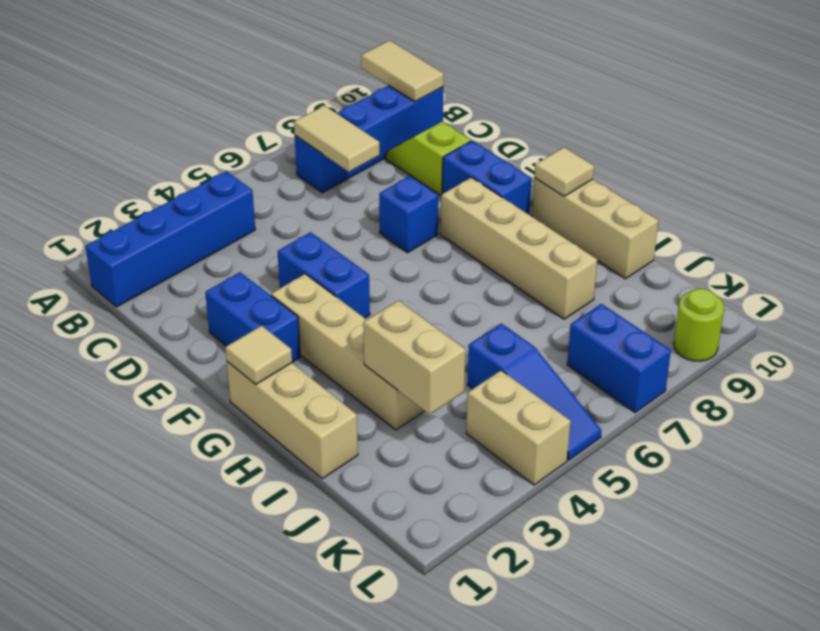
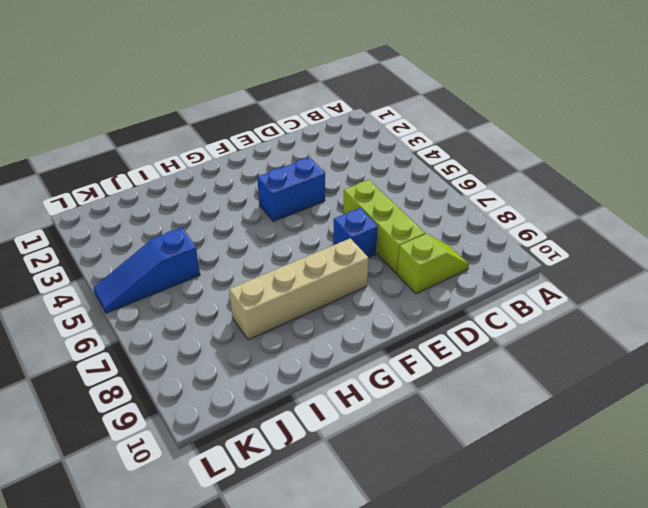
lime brick D6:D8 level 1 -> none
none -> blue brick B1:B4 level 1
none -> blue brick B7:B10 level 1
none -> blue brick E2:F2 level 1

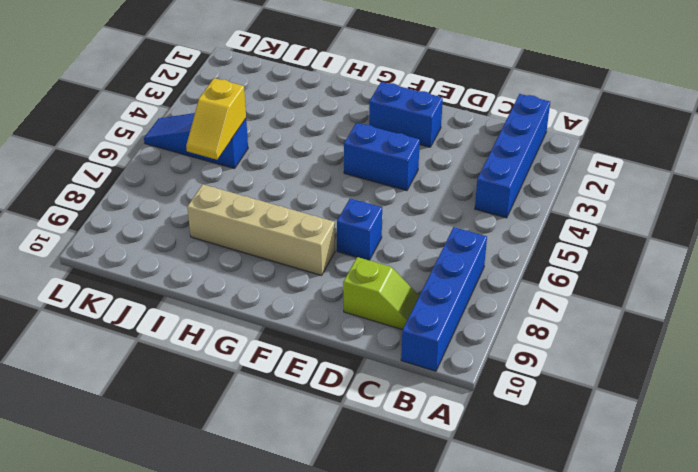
yellow slope J5:J6 level 2 top 5 -> none
none -> blue brick E9:F9 level 1
none -> tan brick F3:I3 level 1
none -> tan brick G1:I1 level 1

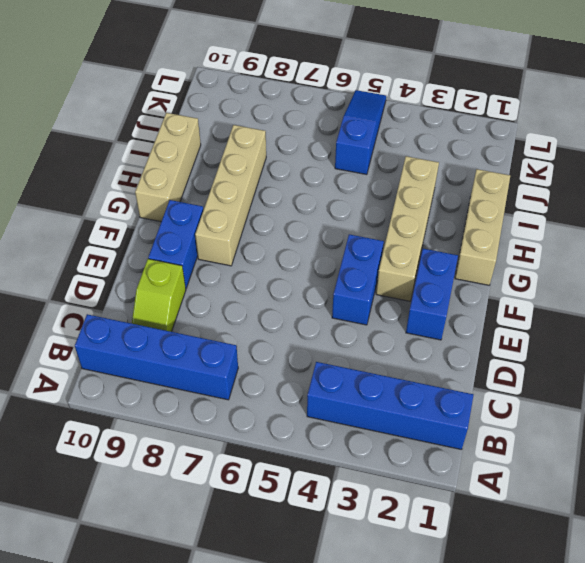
none -> blue brick E7 level 1
none -> tan brick K4:L4 level 1
none -> blue brick K7:L7 level 1

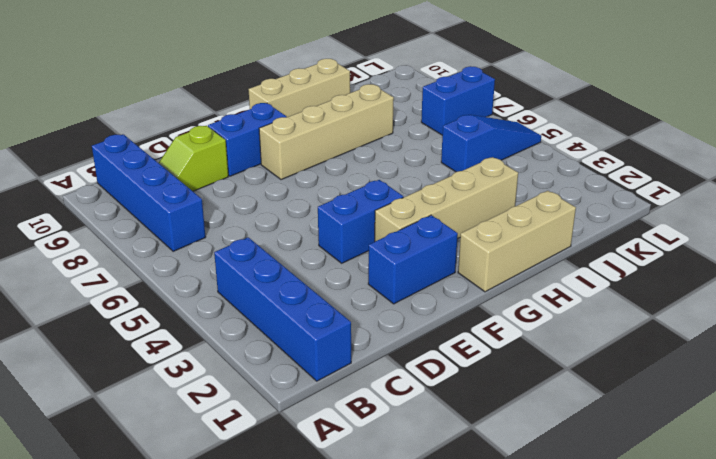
none -> blue brick E7 level 1
none -> tan brick K4:L4 level 1
none -> lime round brick L9 level 1

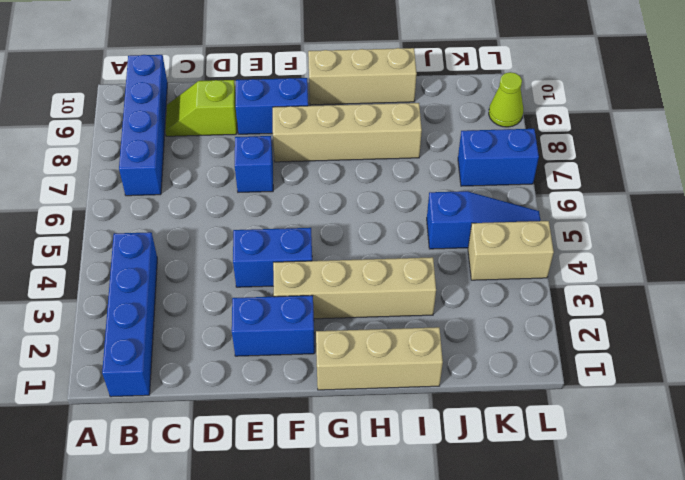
lime cone L9 level 1 -> lime round brick L9 level 1
none -> tan tile A10:B10 level 2
none -> tan tile B7:C7 level 2
none -> tan tile G1 level 2

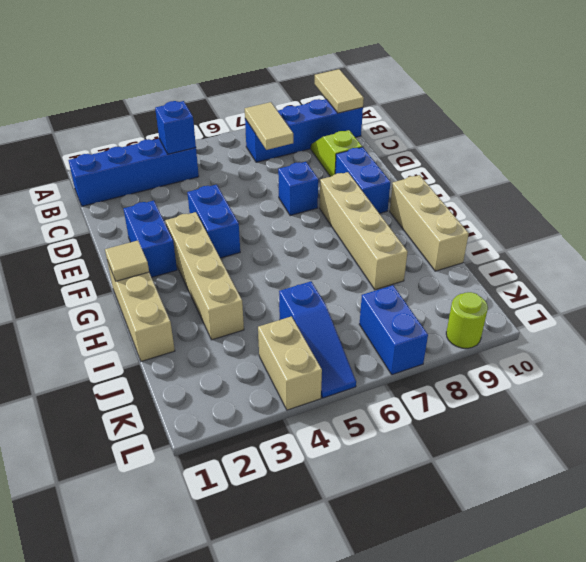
blue brick B4 level 2 -> none
none -> tan tile G10 level 2
none -> tan brick I3:J3 level 2

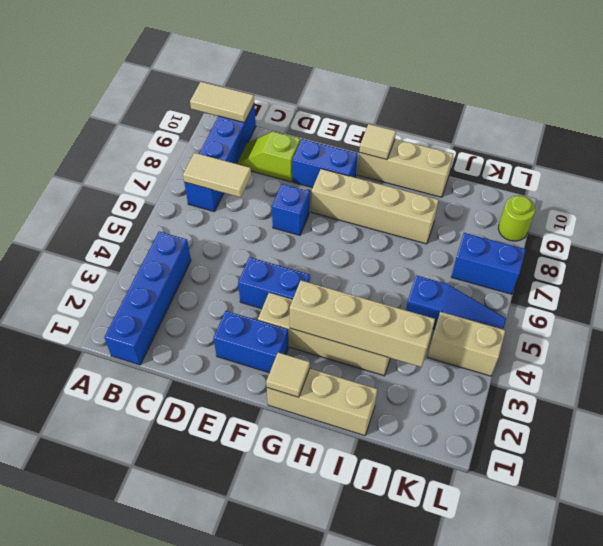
tan brick G3:J3 level 2 -> tan brick I3:J3 level 2

